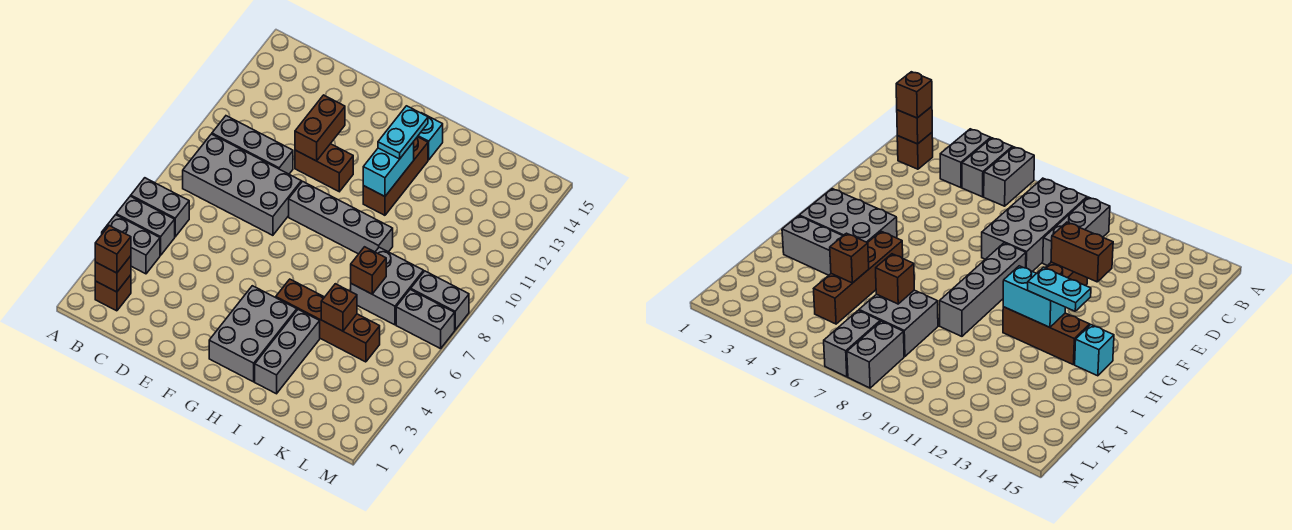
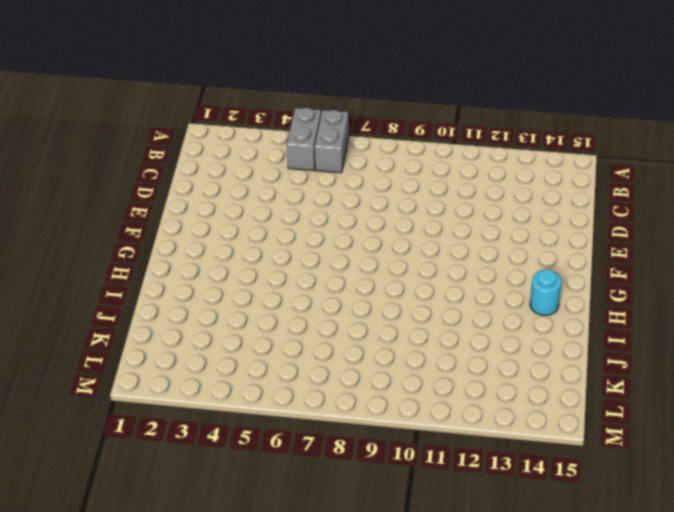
cyan round brick H14 level 1 -> cyan brick H14 level 1
none -> grey brick A4:B4 level 1
none -> brown brick B2 level 1
none -> grey brick B8:E9 level 1

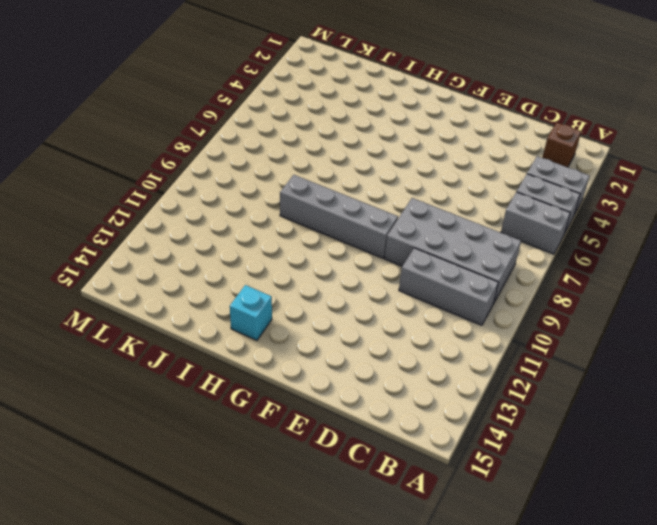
none -> brown brick E11:F11 level 1
none -> grey brick G2:H4 level 1
none -> brown brick H5:K5 level 1

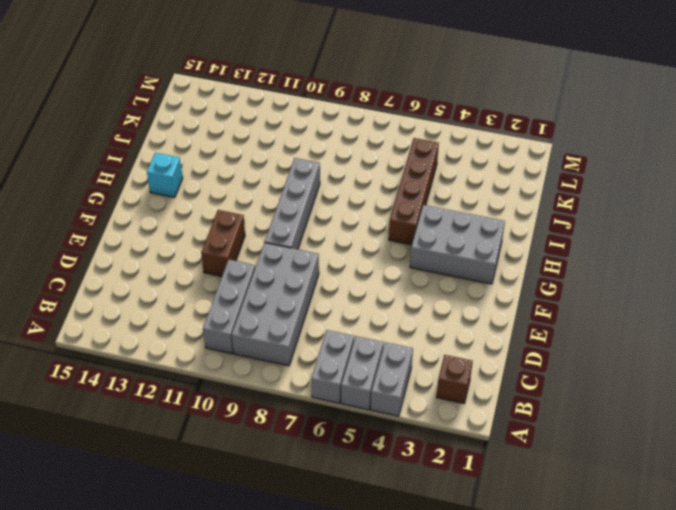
none -> brown brick H11:H13 level 1
none -> grey brick I2:I4 level 1
none -> grey brick J7:K8 level 1

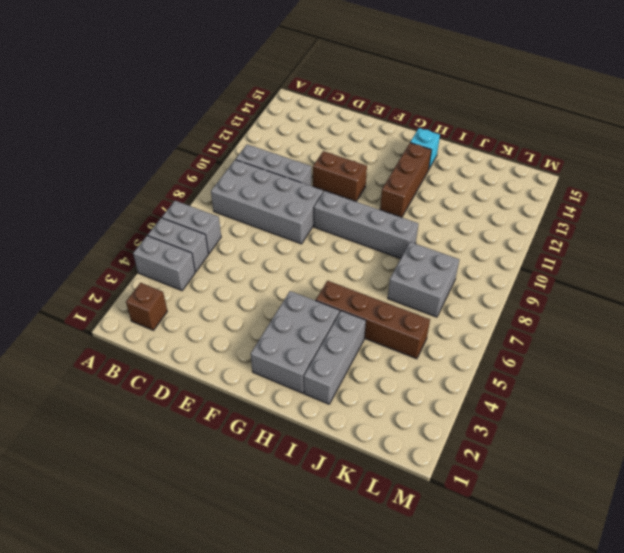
none -> grey brick L7:M7 level 1
none -> grey brick L8:M8 level 1
none -> brown brick B2 level 2

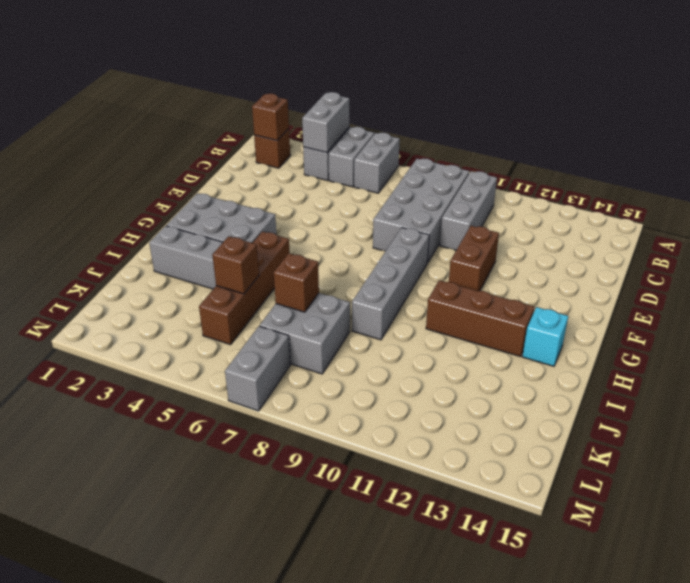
grey brick A4:B4 level 2 -> grey brick L8:M8 level 1
none -> brown brick E11:E12 level 2
none -> cyan brick H11:H12 level 2
none -> brown brick B2 level 3

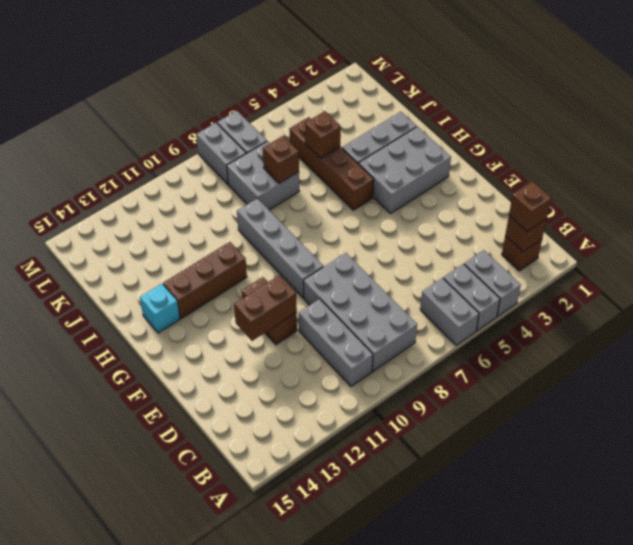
none -> cyan brick H11:H12 level 2
none -> cyan plate H12:H13 level 3

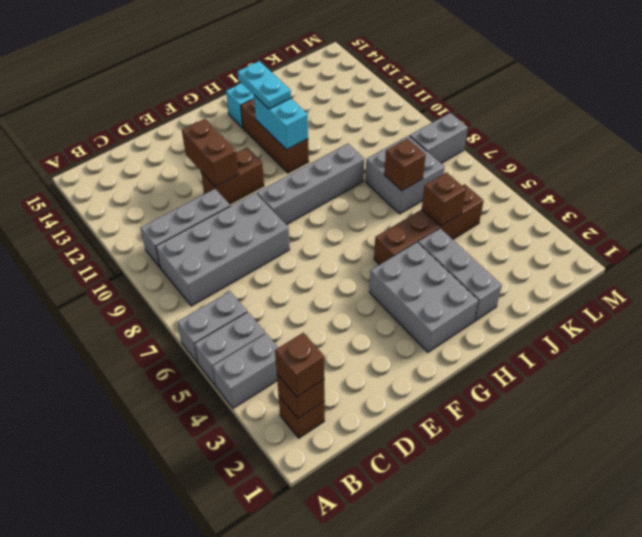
none -> grey brick L7:M7 level 1

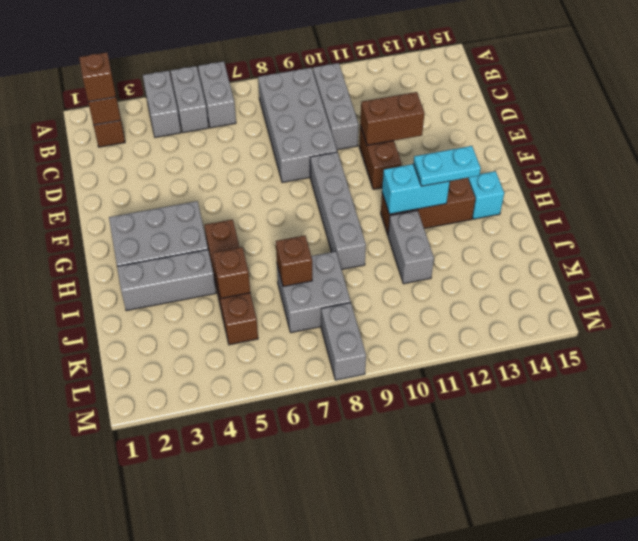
grey brick I11:J11 level 1 -> grey brick L7:M7 level 1

